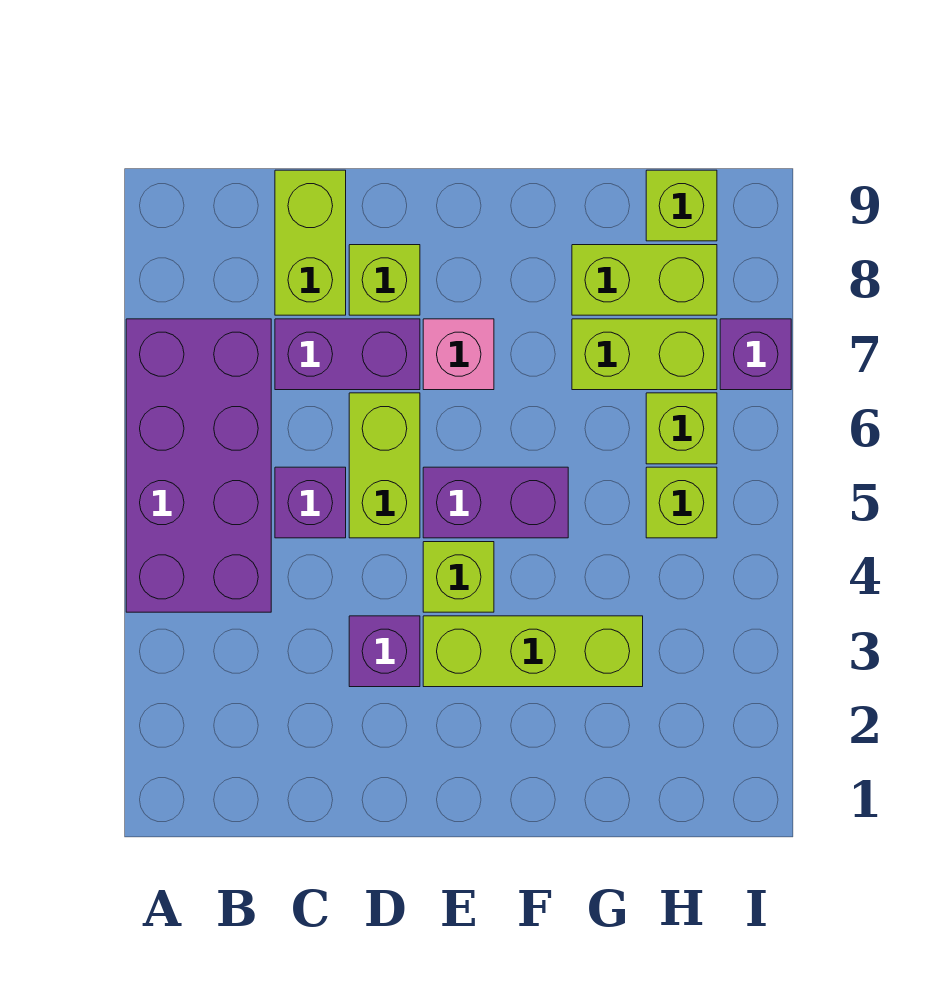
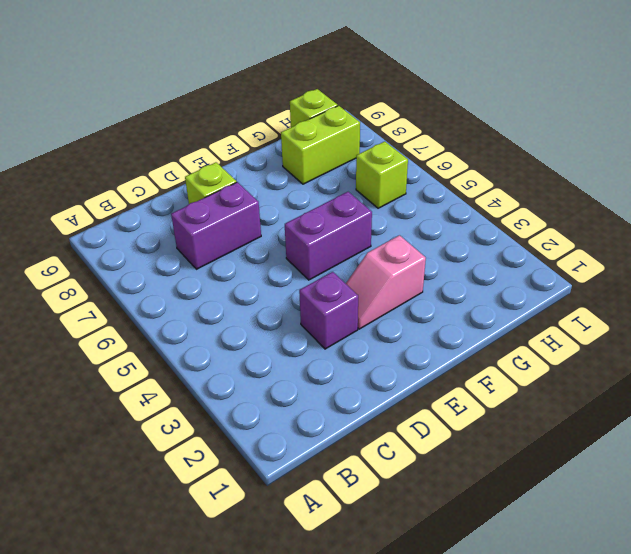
pink slope E3:F3 level 1 top F -> lime brick E3:G3 level 1
none -> purple brick A4:B7 level 1
none -> purple brick C5 level 1
none -> lime brick C8:C9 level 1

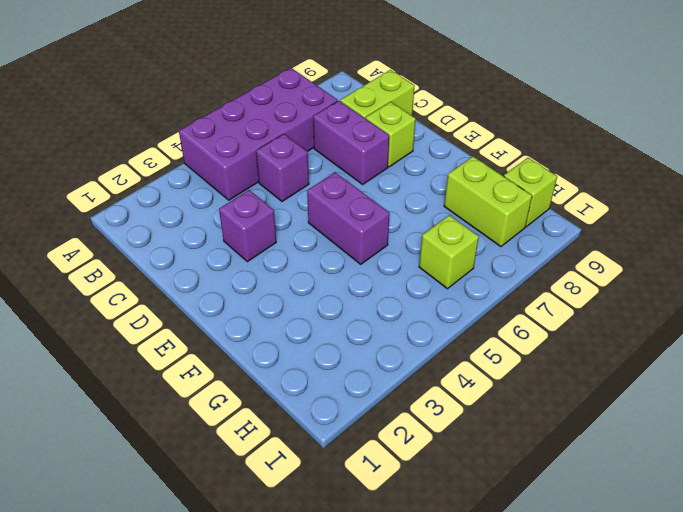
none -> lime brick D5:D6 level 1
none -> lime brick E3:G3 level 1
none -> lime brick E4 level 1

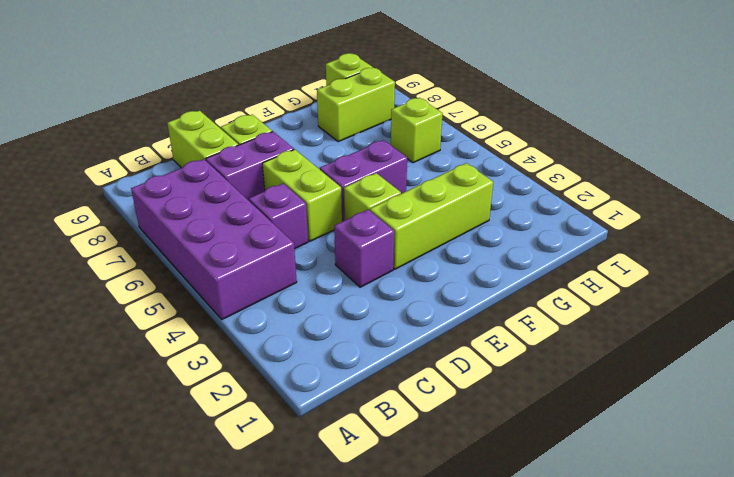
none -> pink brick E7 level 1
none -> lime brick G7:H7 level 1
none -> lime brick H5 level 1

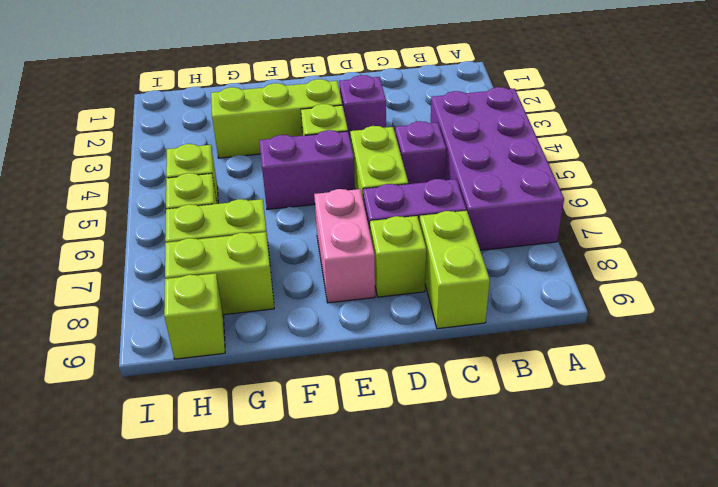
pink brick E7:E8 level 1 -> pink brick E7 level 1
none -> purple brick I7 level 1

